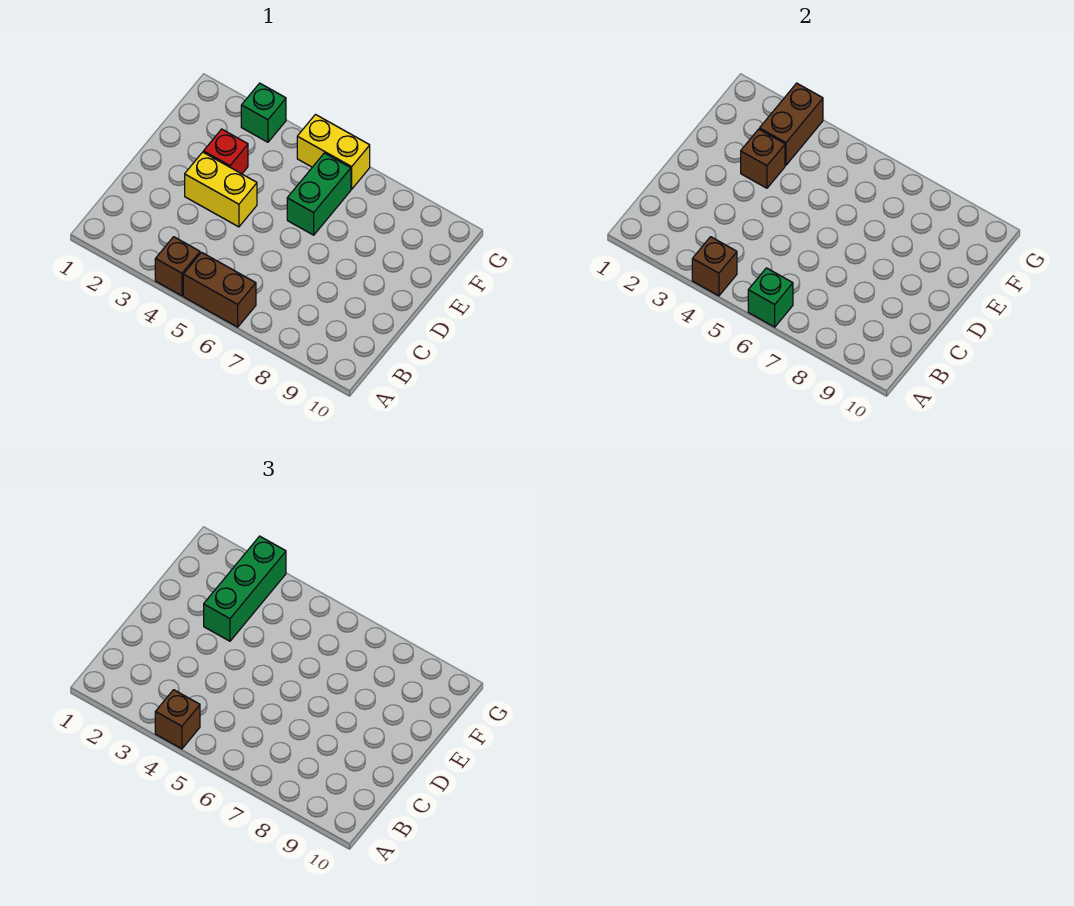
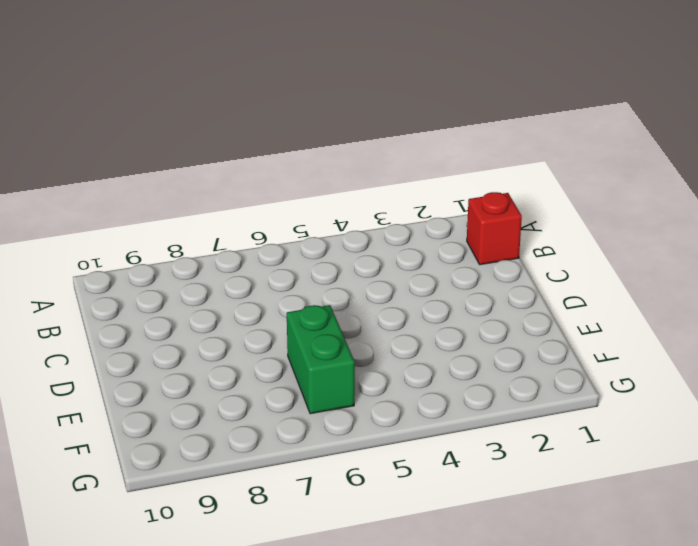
red brick B1 level 1 -> red brick E3 level 1
none -> brown brick A4 level 1
none -> brown brick A5:A6 level 1
none -> yellow brick D3:D4 level 1

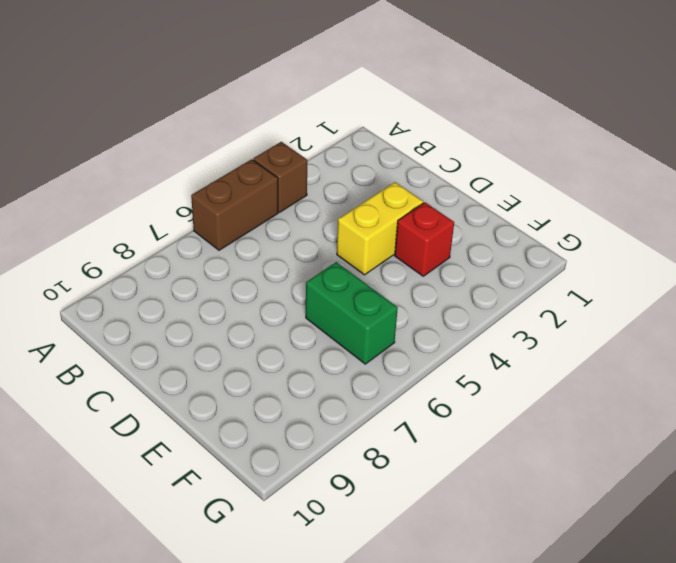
none -> green brick G3 level 1
none -> yellow brick G5:G6 level 1
none -> brown brick A4 level 2

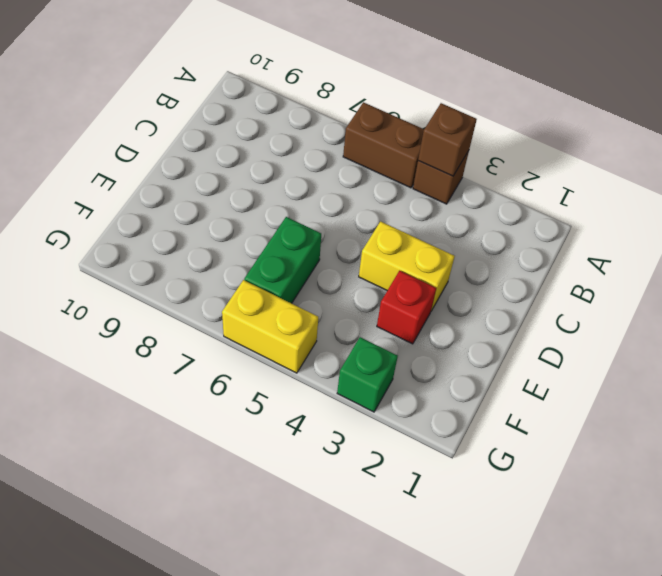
none -> green brick A6 level 2
none -> brown brick E3 level 2
none -> brown brick F3:G3 level 2

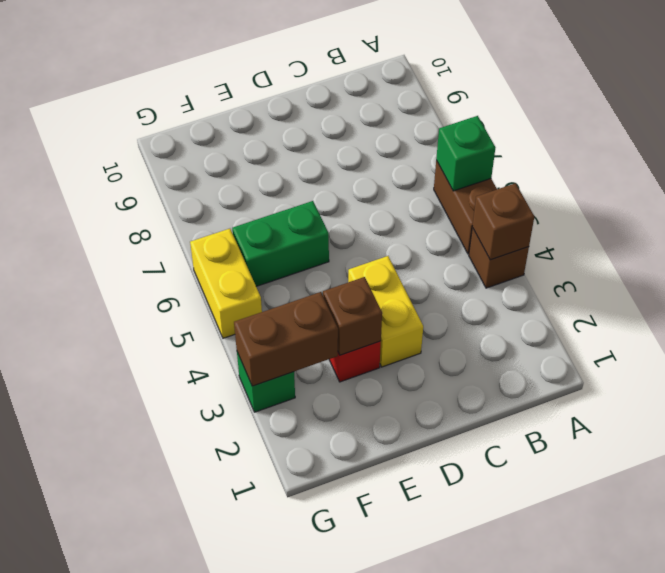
none -> brown brick A4 level 3
none -> green brick E3:G3 level 3

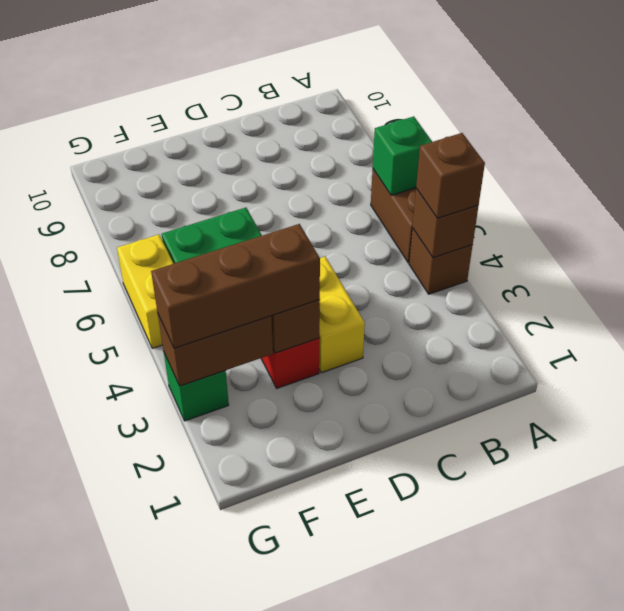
brown brick E3:G3 level 3 -> green brick E3:G3 level 3

